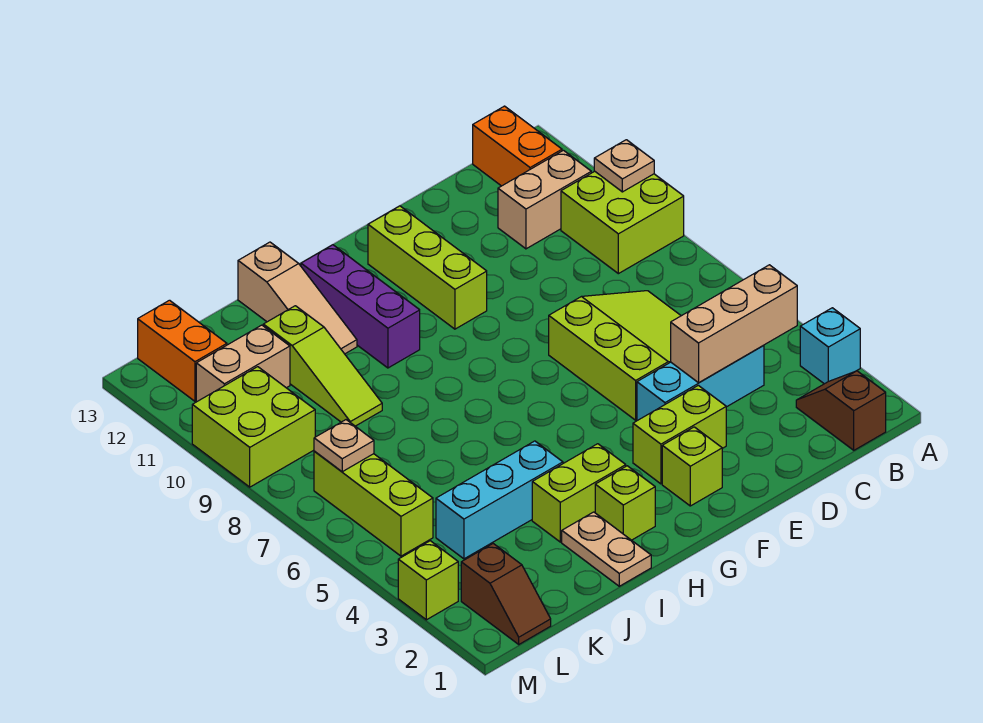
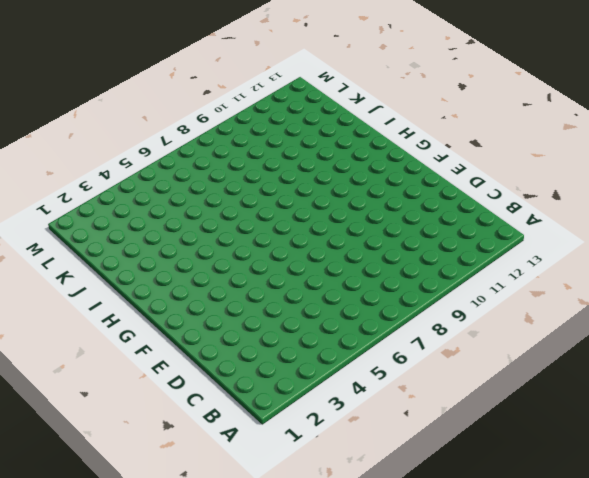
none -> cyan brick A3 level 1
none -> lime brick A9:B10 level 1
none -> brown slope B1:B2 level 1 top 1

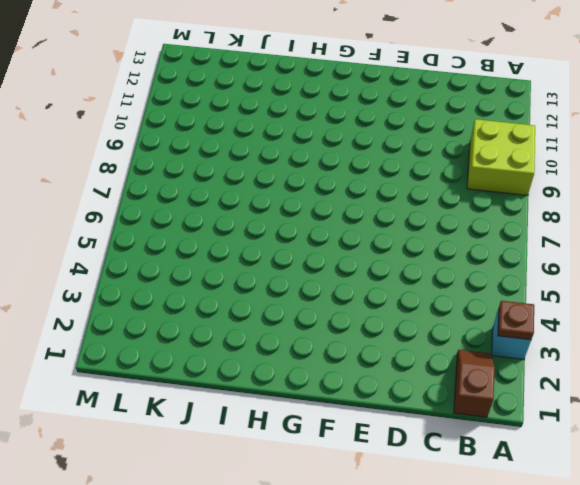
brown plate A3 level 2 -> none
none -> tan brick B11:C11 level 1
none -> orange brick B12:B13 level 1
none -> cyan brick C4:E4 level 1

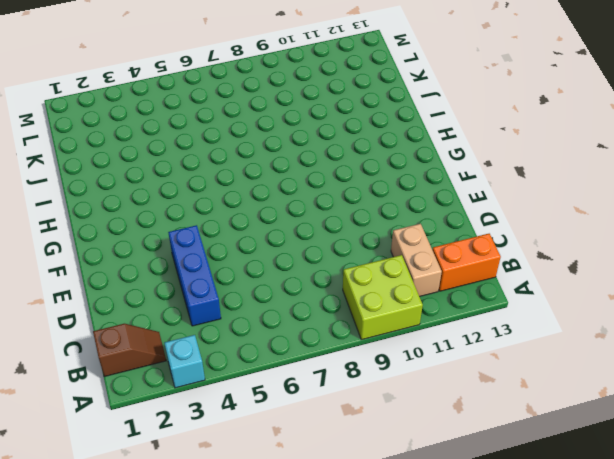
blue brick C4:E4 level 1 -> cyan brick C4:E4 level 1
none -> lime slope C5:E7 level 1 top E
none -> lime brick E3:F3 level 1
none -> lime brick F2 level 1

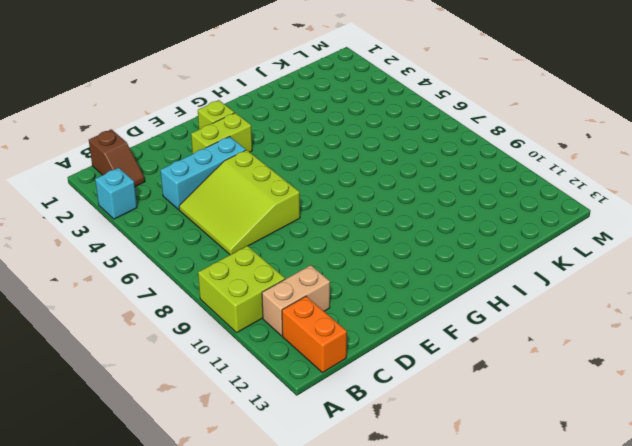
none -> lime brick F10:F12 level 1
none -> lime brick H2 level 1
none -> lime brick H3:I3 level 1

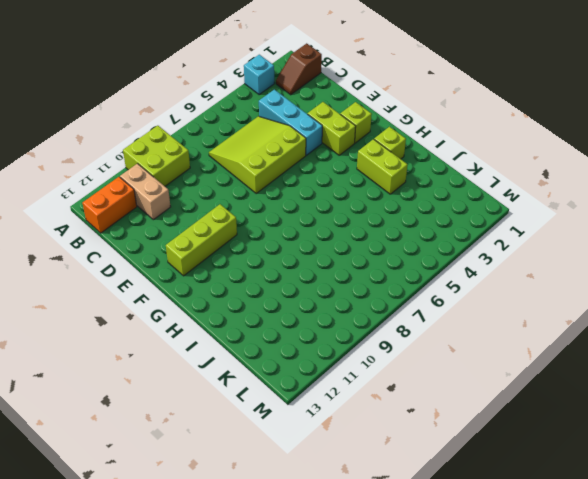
none -> purple brick H10:H12 level 1
none -> tan plate I1:I2 level 1
none -> cyan brick I4:K4 level 1

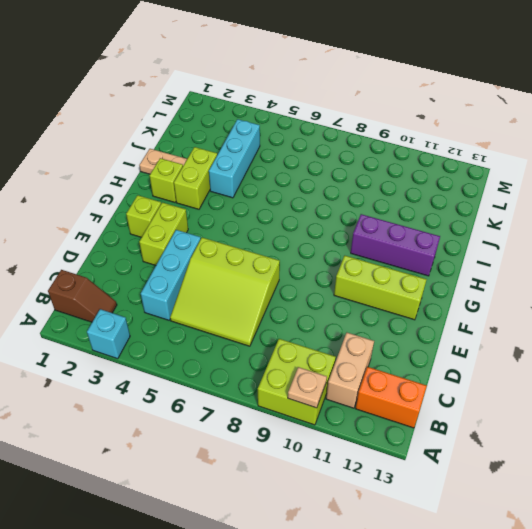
none -> tan slope I11:I13 level 1 top 13
none -> lime slope J9:J11 level 1 top 11
none -> tan brick K11:L11 level 1

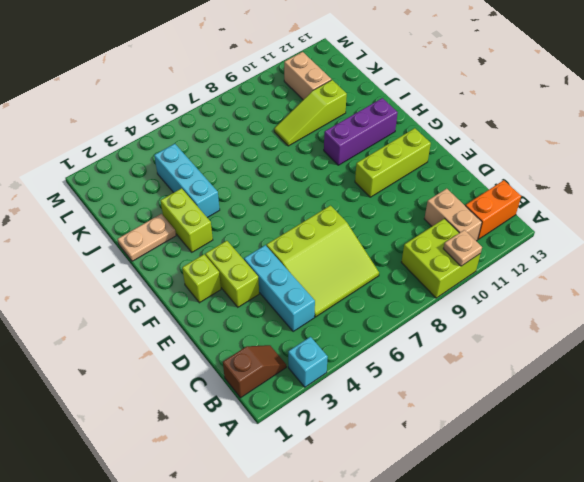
none -> lime brick H2 level 1
none -> tan slope I11:I13 level 1 top 13
none -> brown slope L1:L2 level 1 top 2

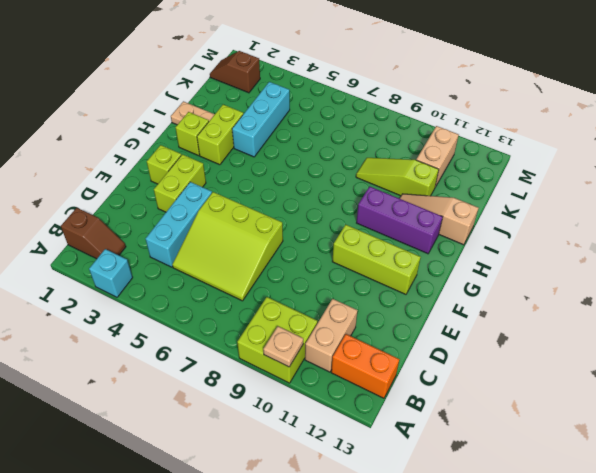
none -> lime brick L5:L7 level 1
none -> lime brick L9:M10 level 1
none -> orange brick L12:L13 level 1

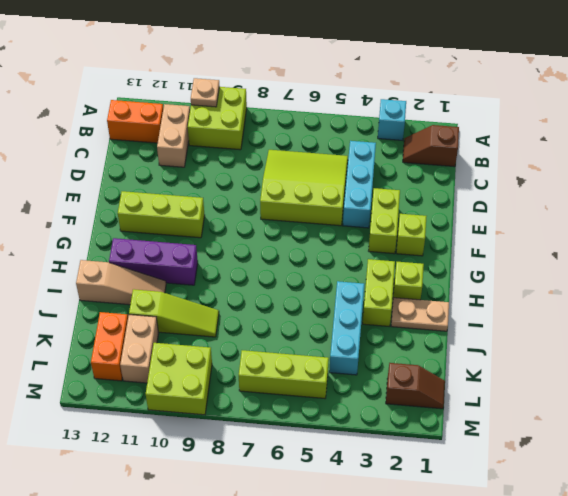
orange brick K12:L12 level 1 -> orange brick L12:L13 level 1
none -> lime brick M3 level 1
none -> tan brick B4:D4 level 2
none -> tan plate L7 level 2

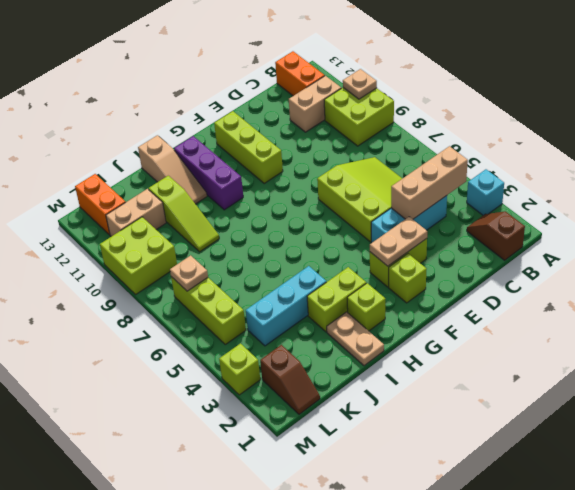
tan plate E3:F3 level 2 -> none

